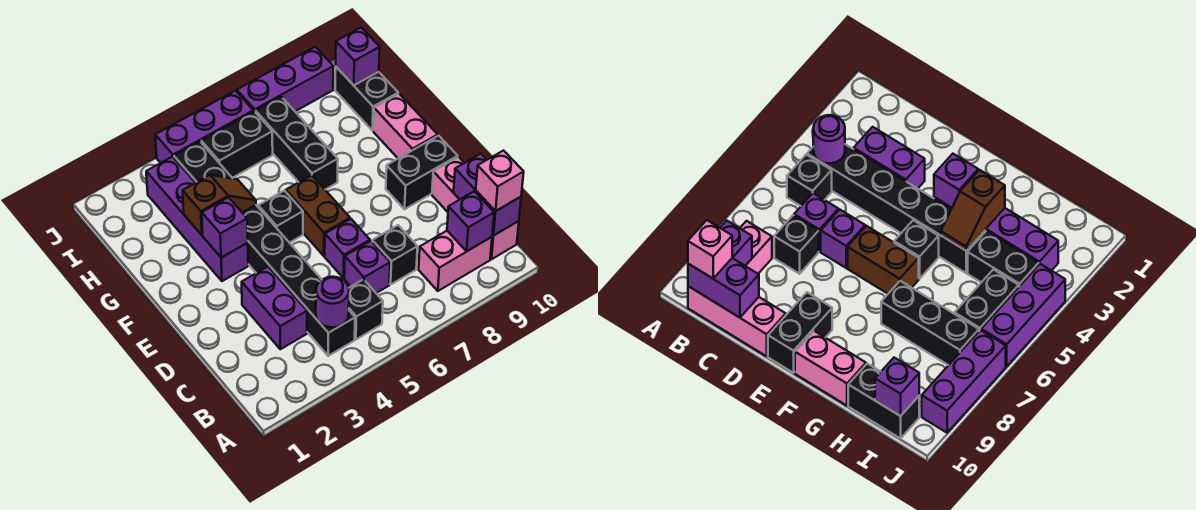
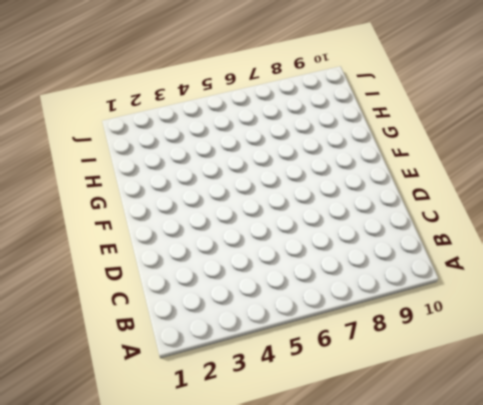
none -> black brick B4:G4 level 1
none -> black brick B5 level 1
none -> pink brick B8:B9 level 1

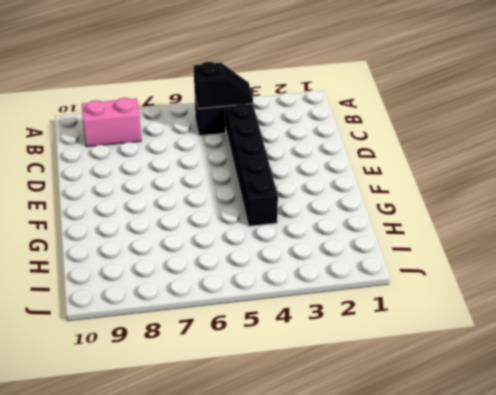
black slope B4:B5 level 2 top 5 -> purple round brick B4 level 2
none -> pink brick B10:D10 level 1
none -> purple brick C3:D3 level 1
none -> purple brick C6 level 1

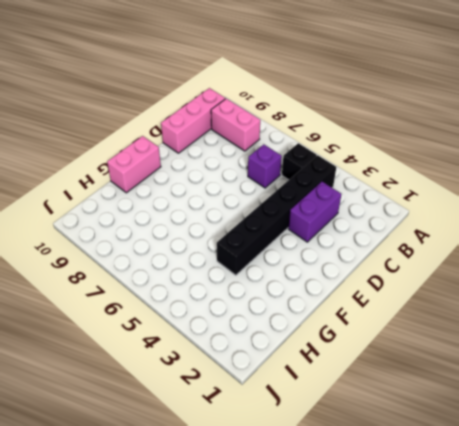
none -> black brick C7 level 1
none -> purple brick D6 level 1
none -> brown brick E6:F6 level 1

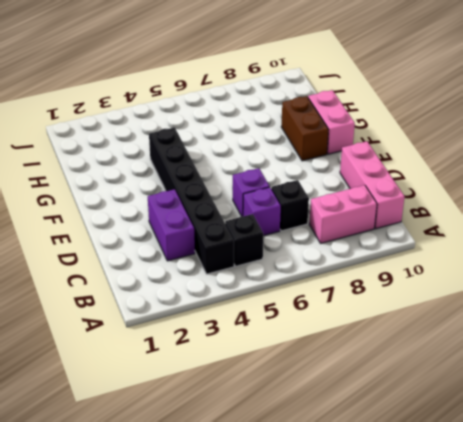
brown brick F9:G9 level 1 -> brown brick E6:F6 level 1
none -> black brick E9:E10 level 1
none -> purple brick F3:I3 level 1
none -> black brick F5 level 1

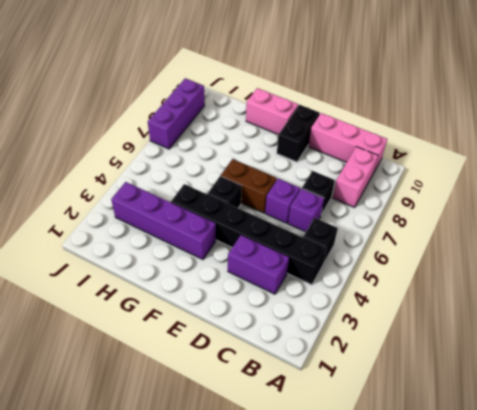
none -> black brick G7:I7 level 1
none -> black brick H4:I4 level 1
none -> black brick H10:I10 level 1

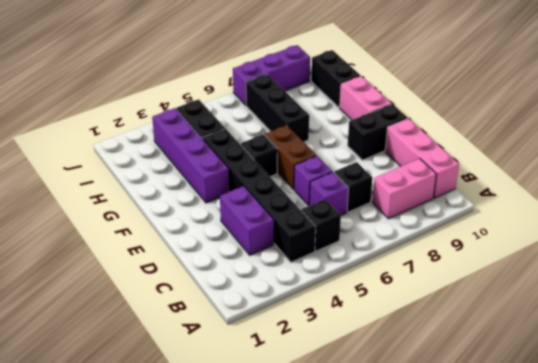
none -> black brick I5:I6 level 1
none -> purple brick J4:J6 level 1
none -> purple round brick B4 level 2

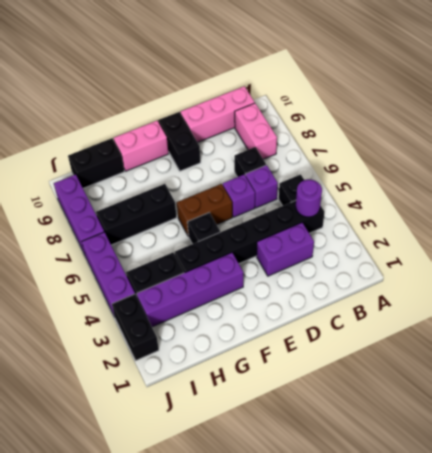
black brick J2:J3 level 1 -> black brick I5:I6 level 1
none -> purple brick B9 level 2
none -> purple brick B10:C10 level 2
none -> purple brick F3 level 2

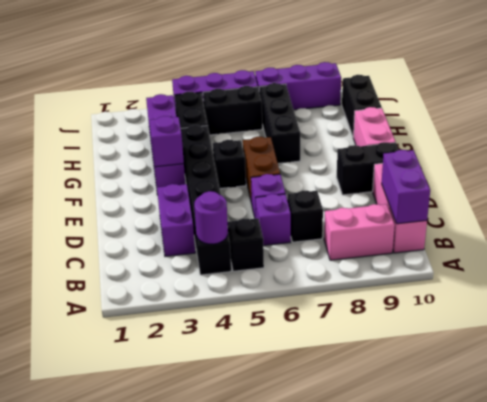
none -> purple brick B9 level 2
none -> brown slope G3:G4 level 2 top 3
none -> purple brick I10 level 2

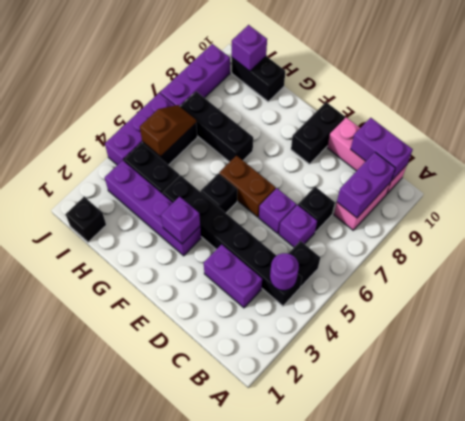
purple brick B8:B9 level 2 -> purple brick B9 level 2
black brick I1 level 1 -> none
brown slope I5:I6 level 2 top 5 -> brown slope G3:G4 level 2 top 3
none -> pink brick F10:G10 level 1
none -> pink brick B10 level 3

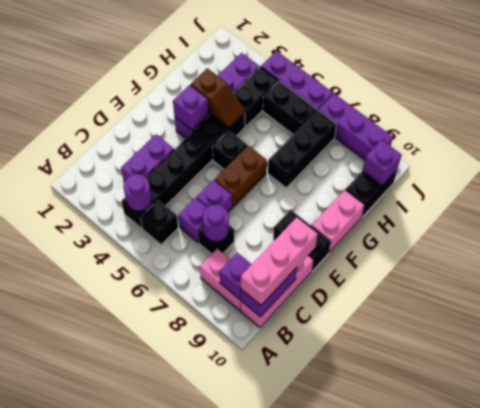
pink brick B10:D10 level 3 -> pink brick B10 level 3
purple round brick C7 level 2 -> none

